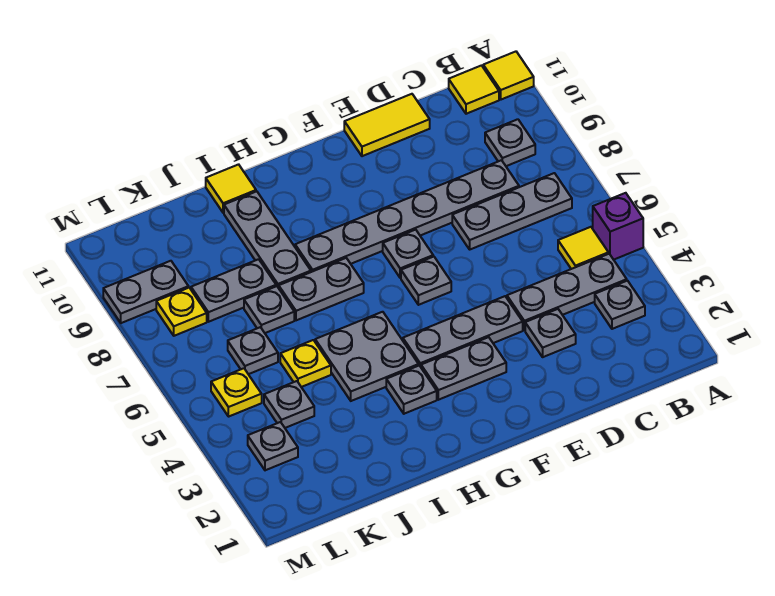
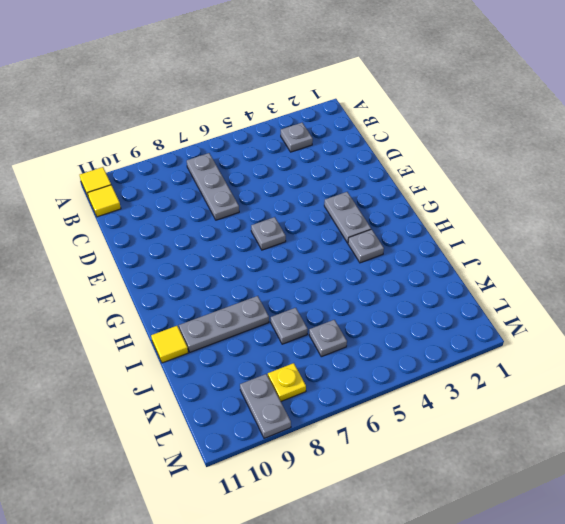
none -> purple brick A5 level 1
none -> grey plate B4:D4 level 1
none -> yellow tile B5 level 1

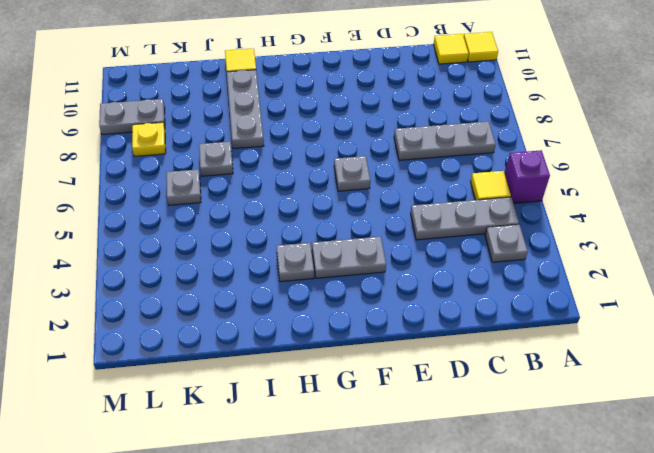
none -> grey plate B9 level 1
none -> grey plate C8:H8 level 1
none -> grey plate D3 level 1

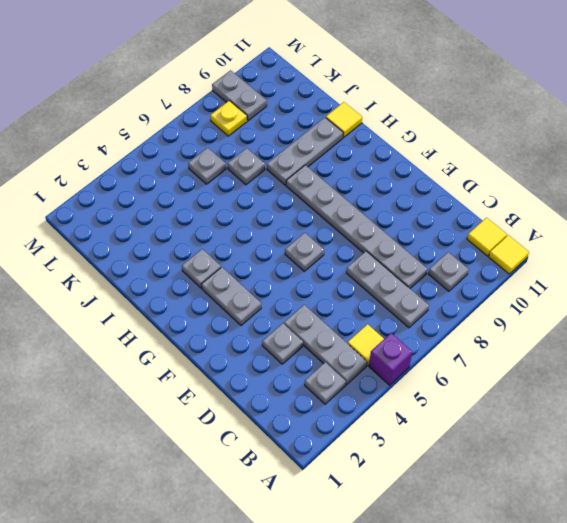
none -> yellow tile D11:E11 level 1
none -> grey plate E4:G4 level 1
none -> grey plate F7 level 1

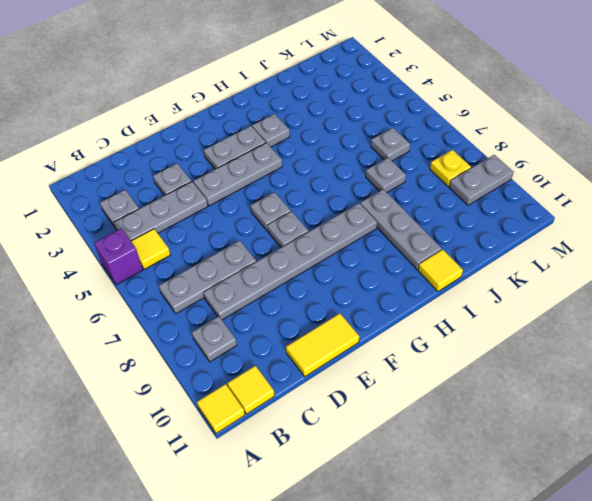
none -> grey plate H4:I5 level 1
none -> grey plate H7:I7 level 1
none -> yellow plate J5 level 1

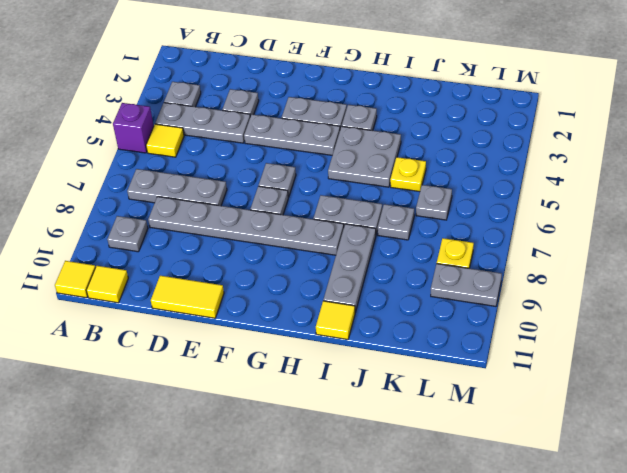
none -> grey plate J8:K8 level 1
none -> grey plate K4 level 1
none -> grey plate L3 level 1

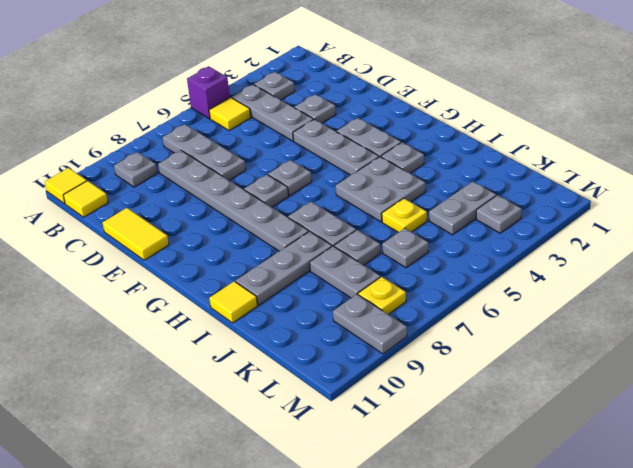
grey plate K3:K4 level 1 -> grey plate K4 level 1
none -> yellow plate L5 level 1

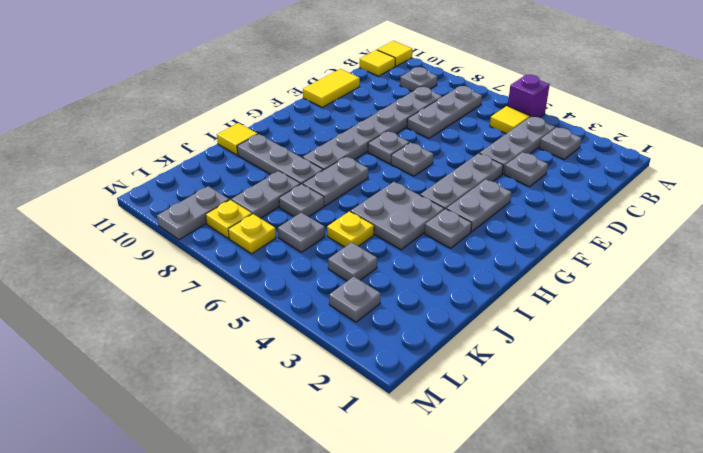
yellow plate L7 level 1 -> yellow plate L5 level 1

